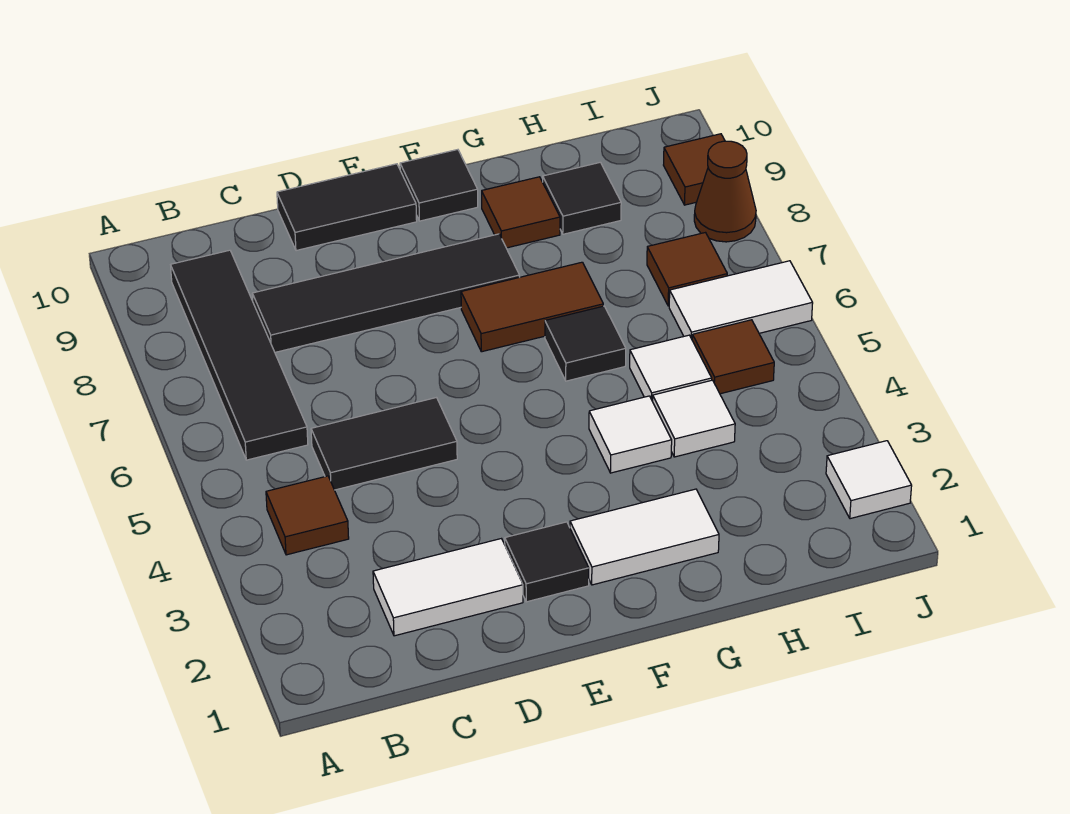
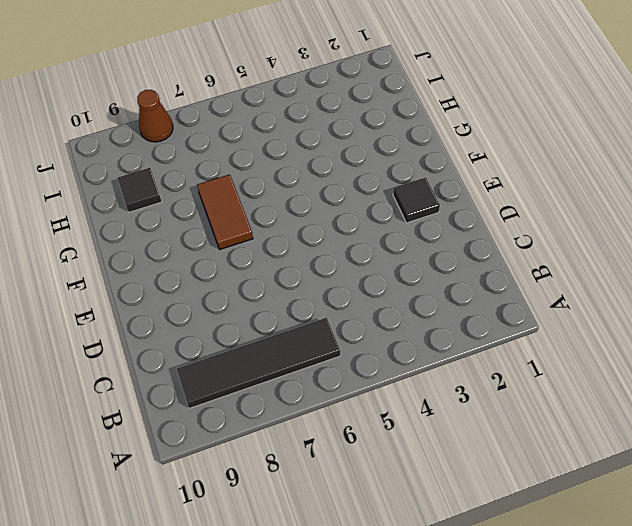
none -> brown tile B4 level 1
none -> white tile C2:D2 level 1
none -> black tile C5:D5 level 1

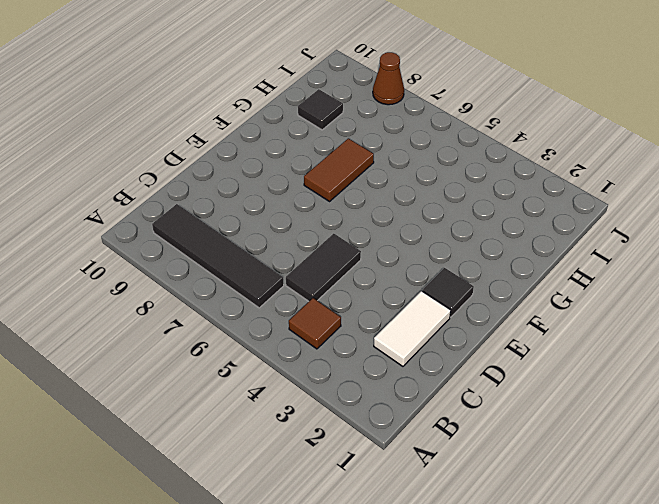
none -> black tile C8:F8 level 1
none -> black tile D10:E10 level 1
none -> white tile F2:G2 level 1

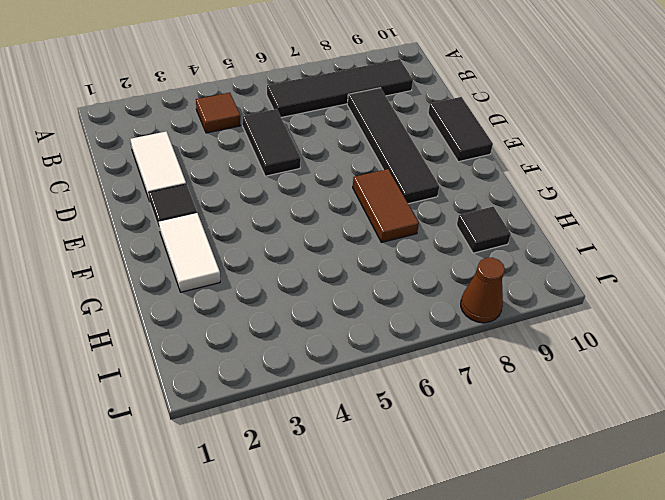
none -> black tile F10 level 1
none -> white tile G4 level 1
none -> black tile G6 level 1

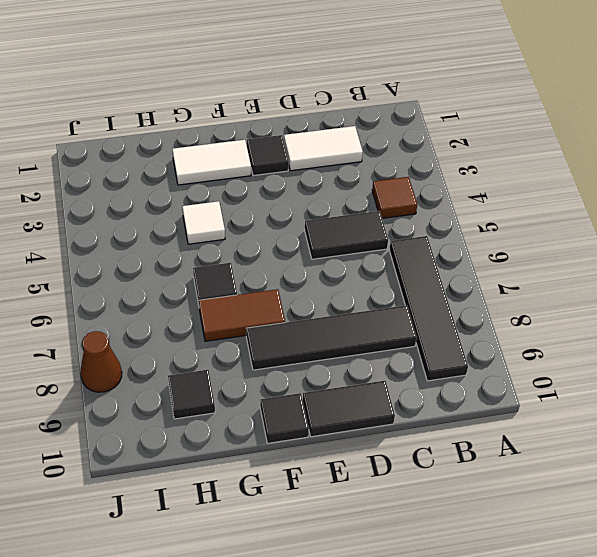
none -> brown tile G9 level 1
none -> white tile H4 level 1
none -> white tile H5 level 1

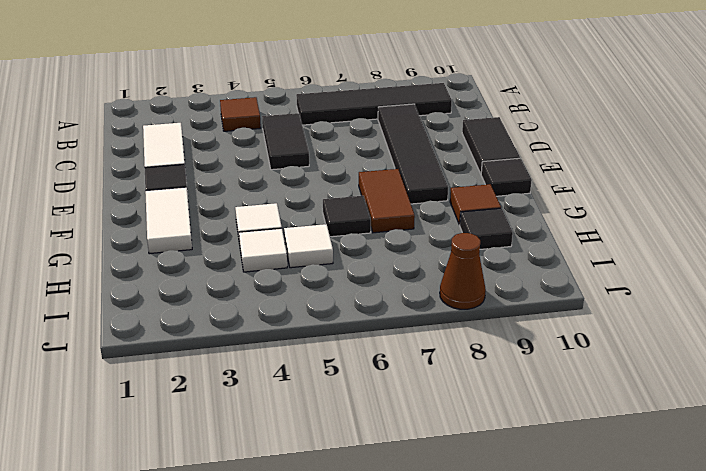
none -> brown tile I5 level 1
none -> white tile I6:J6 level 1
none -> brown tile I7 level 1

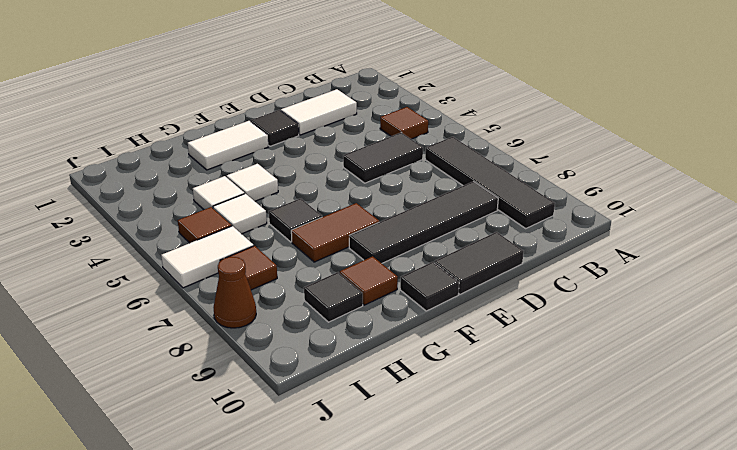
none -> white tile J2 level 1
none -> brown tile J9 level 1

